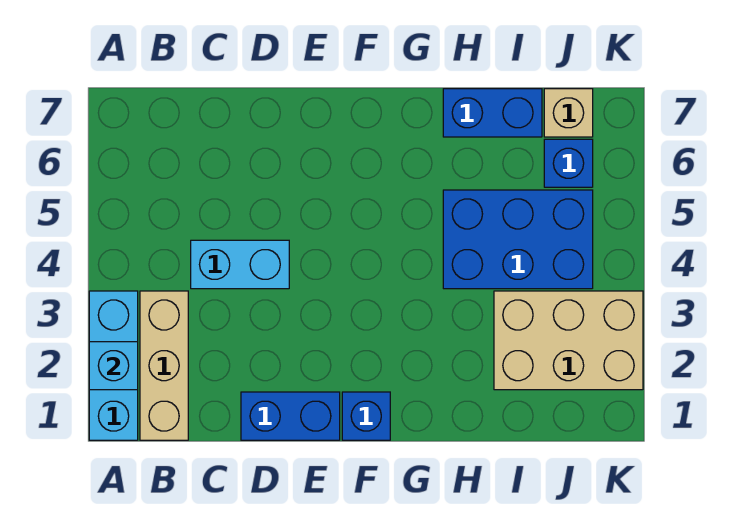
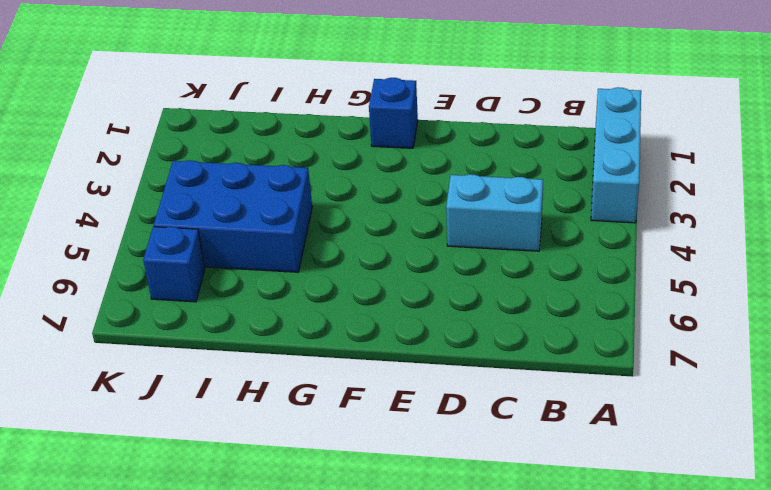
none -> tan brick B1:B3 level 1
none -> blue brick D1:E1 level 1

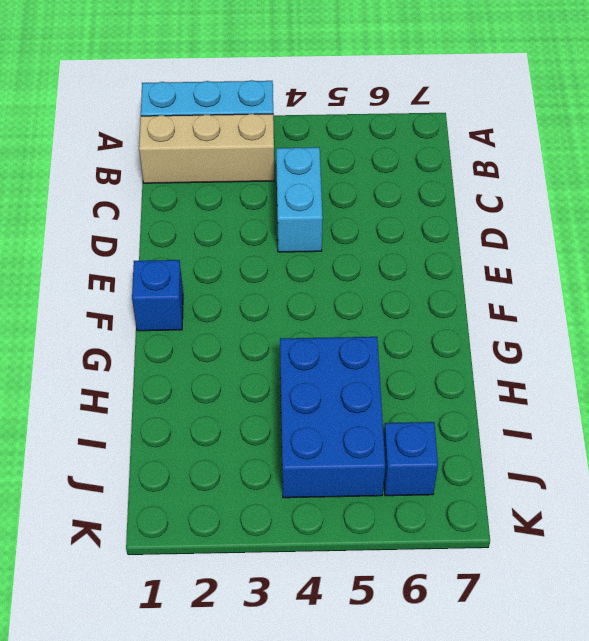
none -> blue brick D1:E1 level 1
none -> blue brick H7:I7 level 1

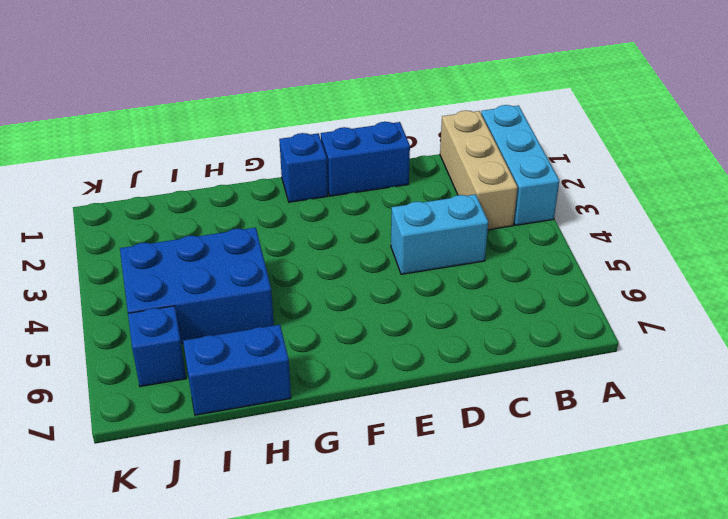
none -> tan brick I2:K3 level 1
none -> tan brick J7 level 1

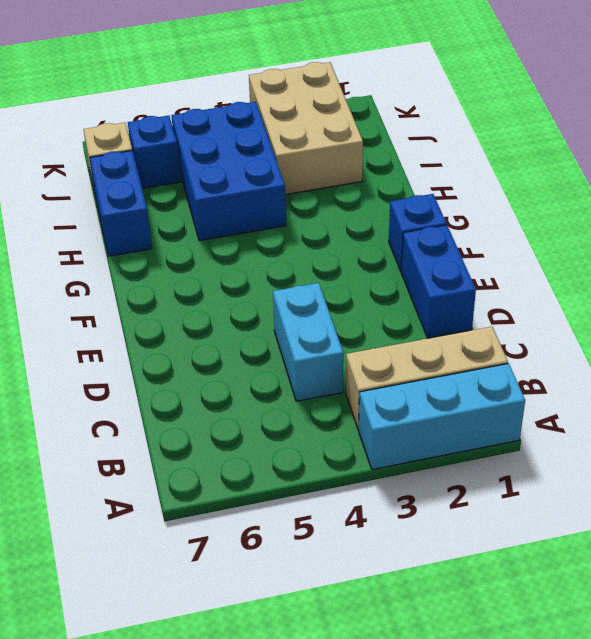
none -> cyan brick A2 level 2

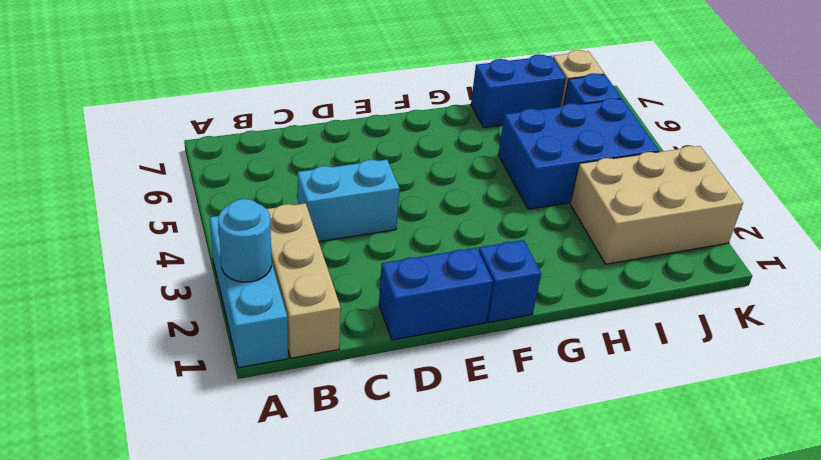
cyan round brick A2 level 2 -> cyan brick A2 level 2

